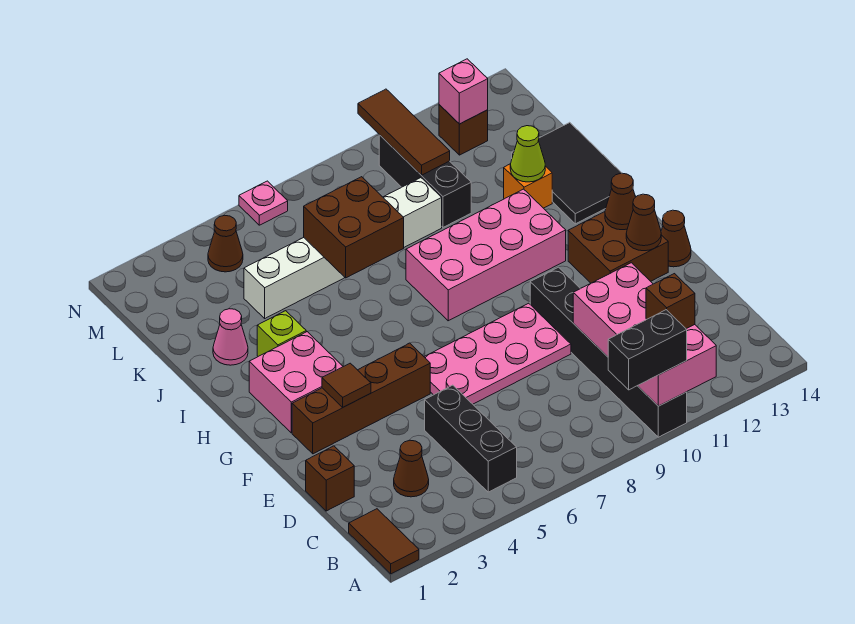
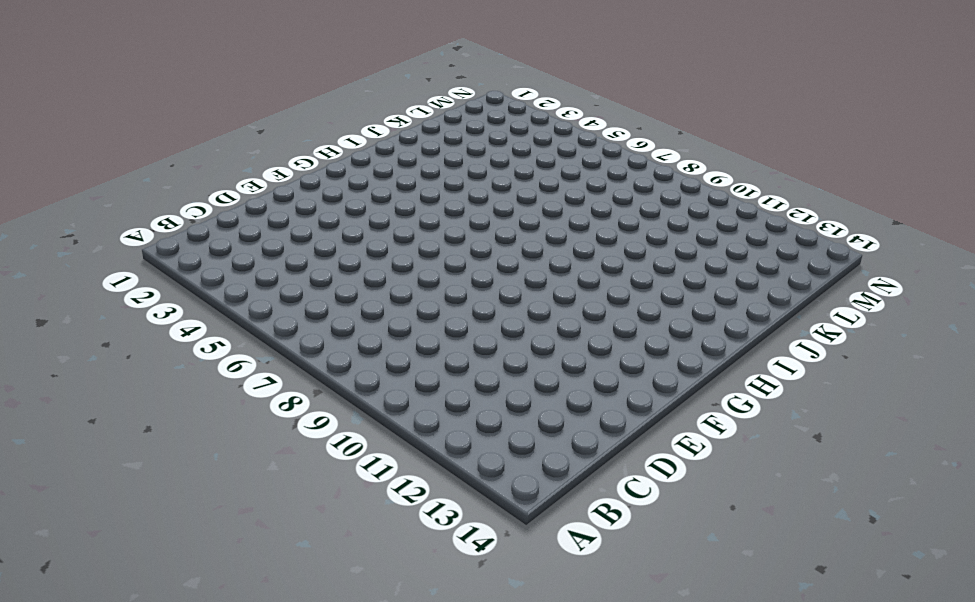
none -> brown tile A1:B1 level 1
none -> black brick A10:F10 level 1
none -> black brick B5:D5 level 1
none -> brown cone C3 level 1

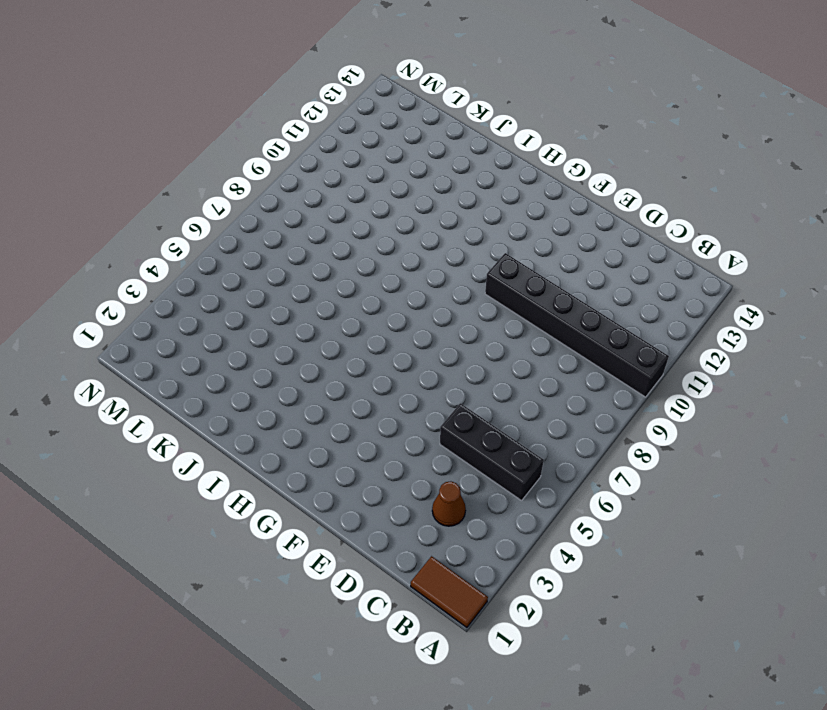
none -> brown brick D1 level 1
none -> pink plate E6:F9 level 1
none -> brown brick F2:F5 level 1
none -> brown brick F12:G13 level 1

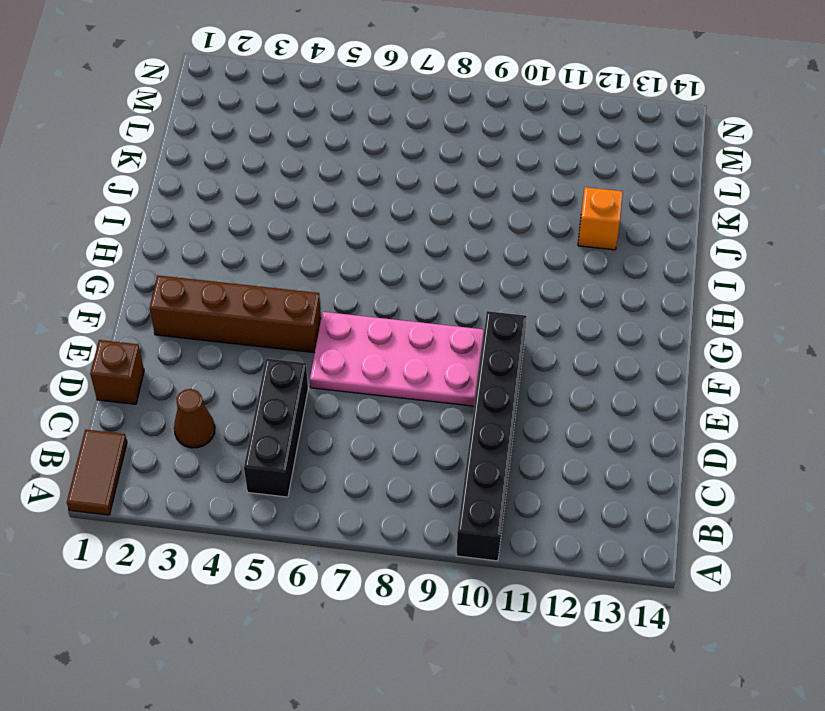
none -> brown brick F12:G13 level 1
none -> brown cone F14 level 1
none -> pink brick G2:H3 level 1
none -> pink brick H8:I11 level 1

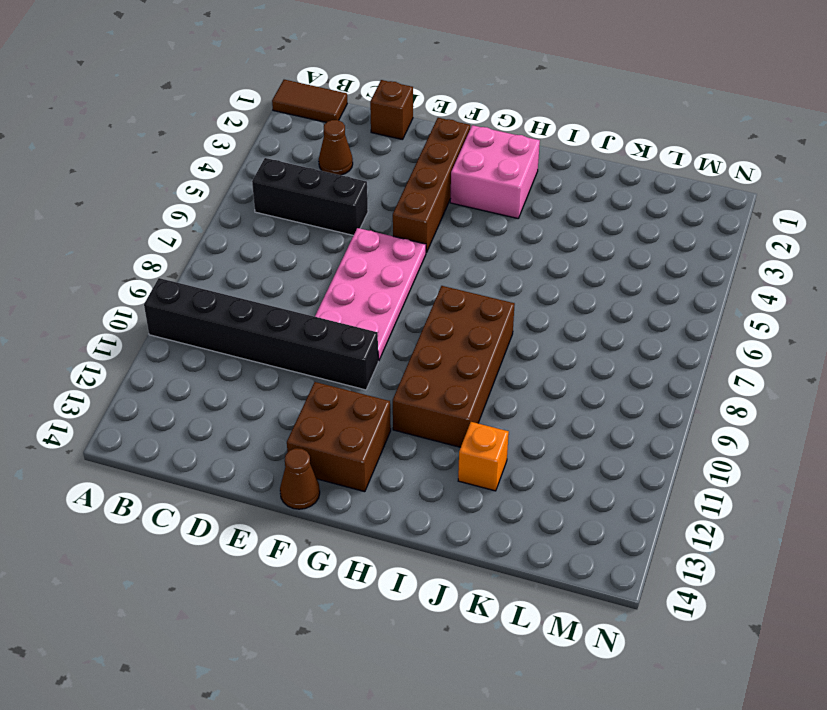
brown brick H8:I11 level 1 -> pink brick H8:I11 level 1
none -> lime brick I3 level 1
none -> black tile I13:K14 level 1
none -> pink cone J2 level 1
none -> white brick K4:K9 level 1

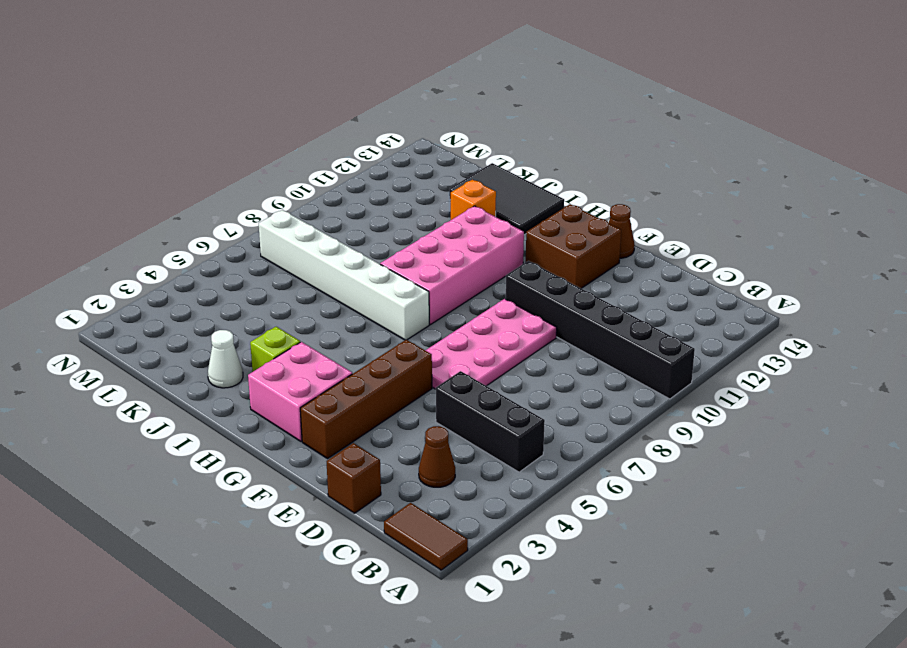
white brick H7:M7 level 1 -> white brick K4:K9 level 1
white cone J2 level 1 -> pink cone J2 level 1
none -> black brick K10:M10 level 1
none -> brown cone M4 level 1
none -> brown brick M12 level 1
none -> pink plate N6 level 1

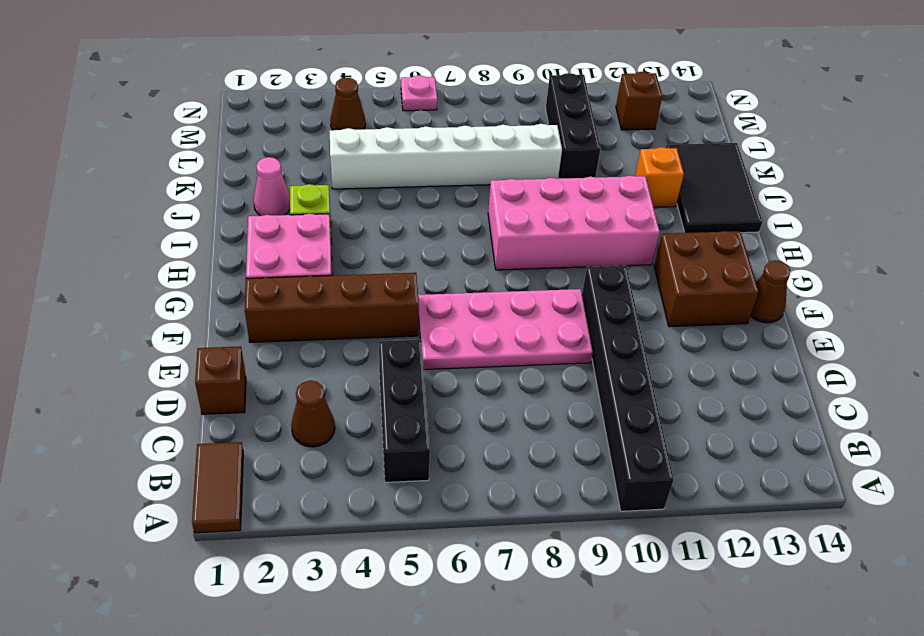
none -> pink brick A10:D11 level 2
none -> brown tile F3 level 2
none -> brown cone F13 level 2
none -> brown cone G13 level 2

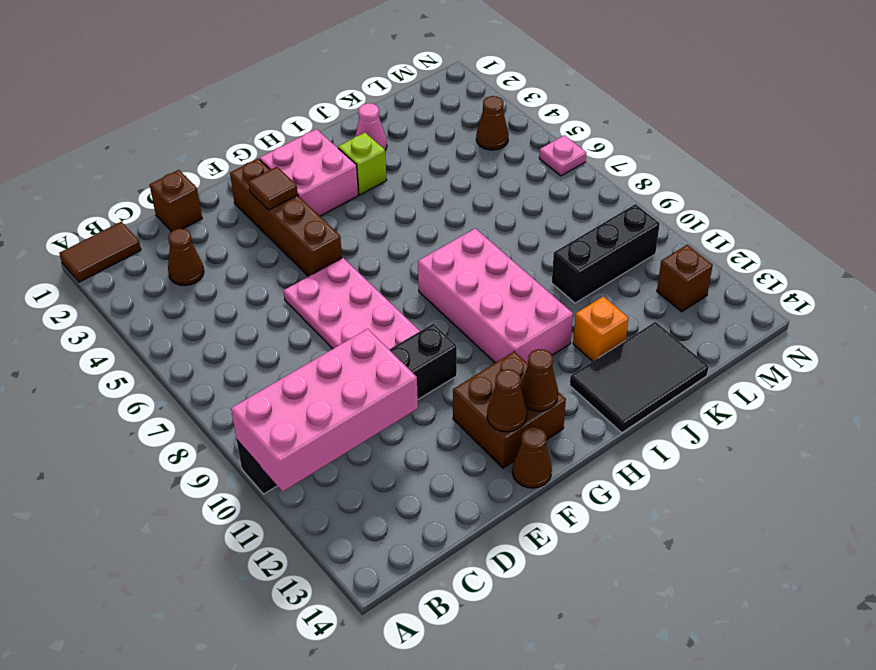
none -> black brick B5:D5 level 1
none -> white brick K4:K9 level 1
none -> brown brick J6:K7 level 2
none -> lime cone J12 level 2

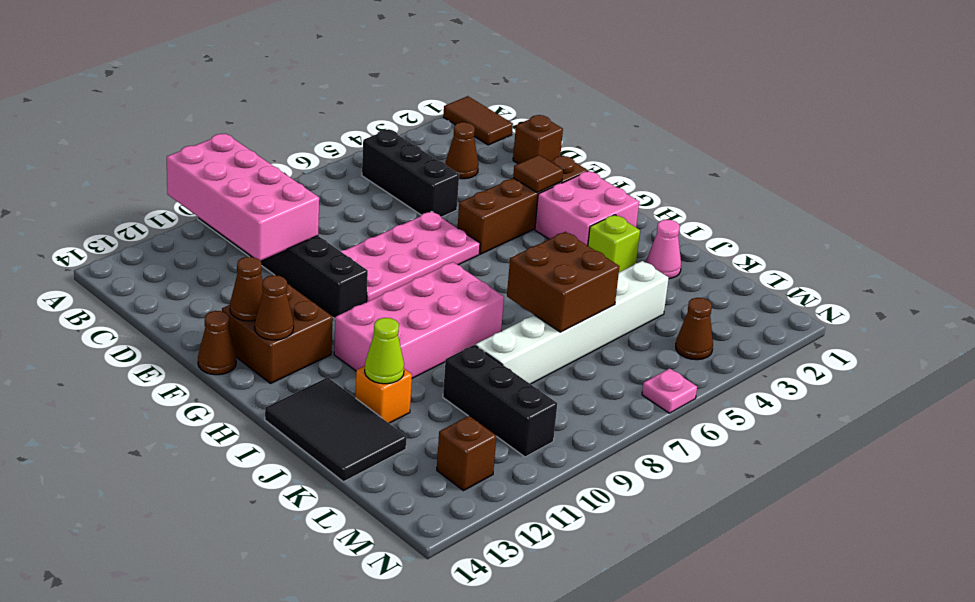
none -> brown tile L10:N10 level 2
none -> pink brick M12 level 2
none -> black brick A9:A10 level 3
none -> brown brick B11 level 3

